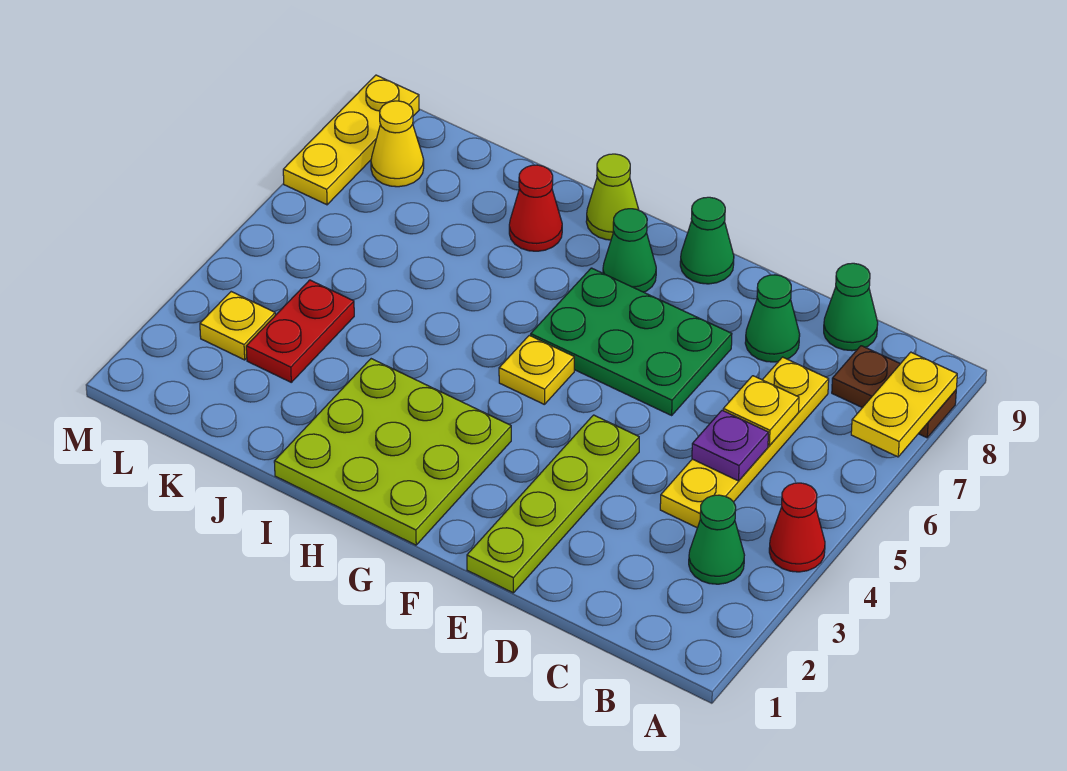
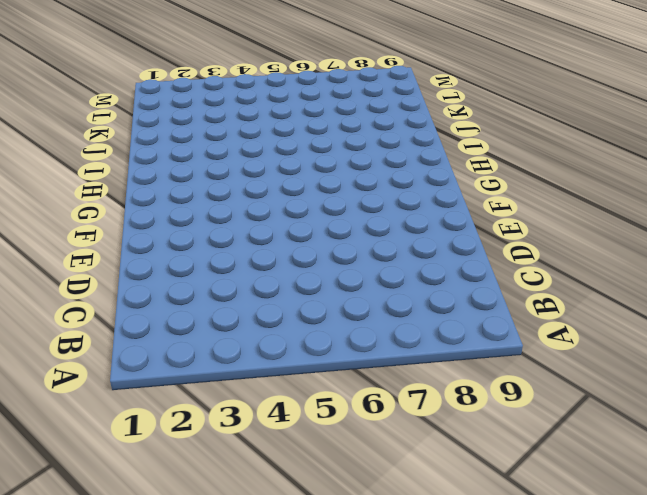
none -> red cone A4 level 1
none -> brown plate A8:B8 level 1
none -> green cone B3 level 1

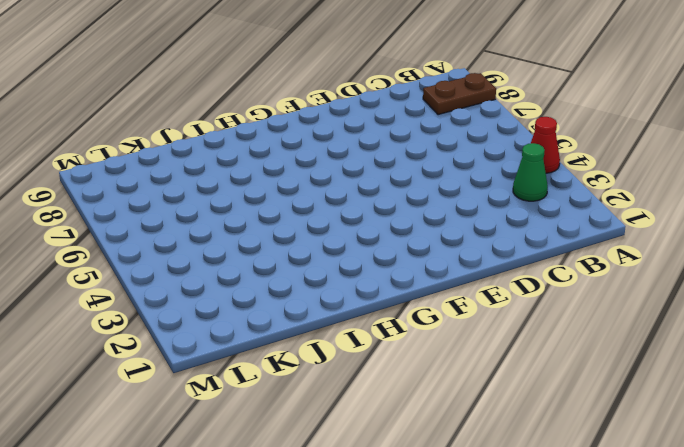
none -> yellow plate C4:C7 level 1
none -> green cone C9 level 1
none -> green cone D8 level 1

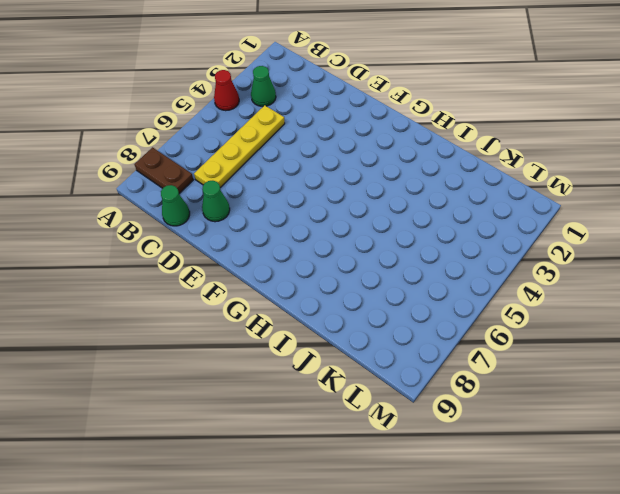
none -> lime plate E1:E4 level 1
none -> green plate E6:G7 level 1
none -> green cone F9 level 1

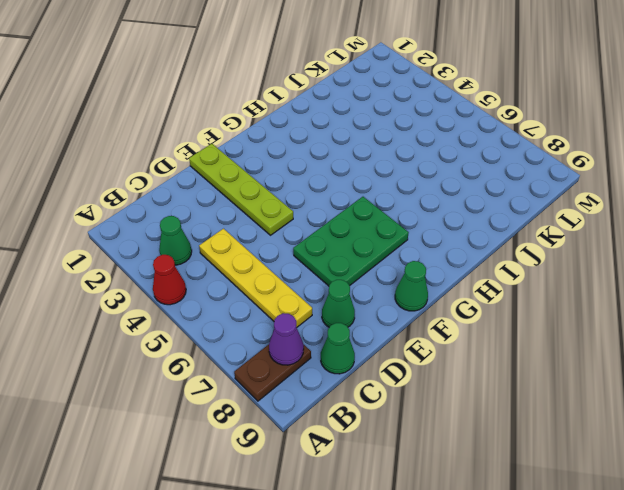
purple cone B8 level 2 -> none
none -> lime plate G1:I3 level 1
none -> yellow plate G5 level 1
none -> green cone G8 level 1

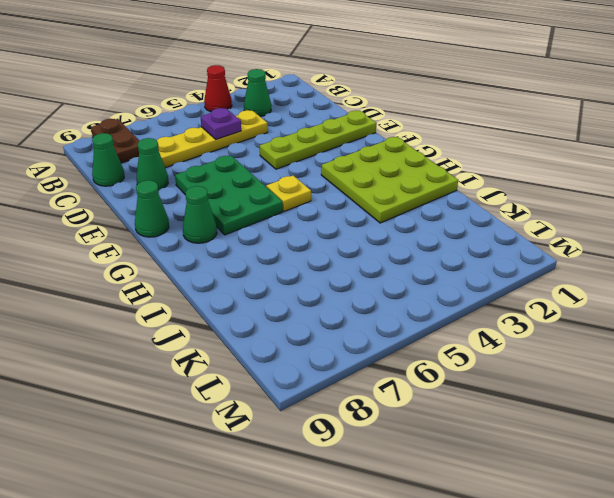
none -> lime cone H9 level 1
none -> red cone I8 level 1
none -> red plate K3:K4 level 1

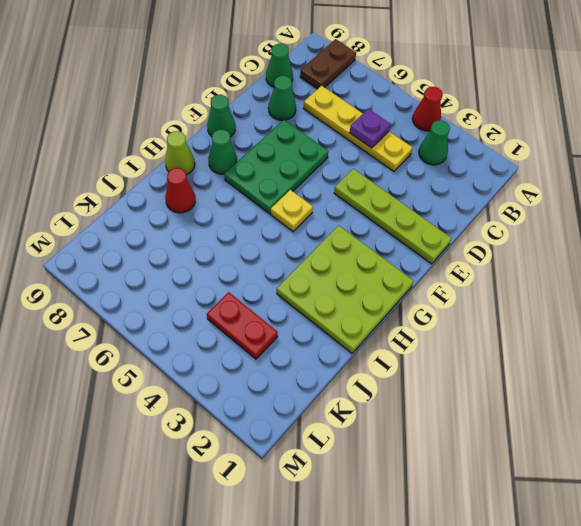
none -> yellow plate L3 level 1
none -> yellow cone L8 level 1
none -> yellow plate M7:M9 level 1

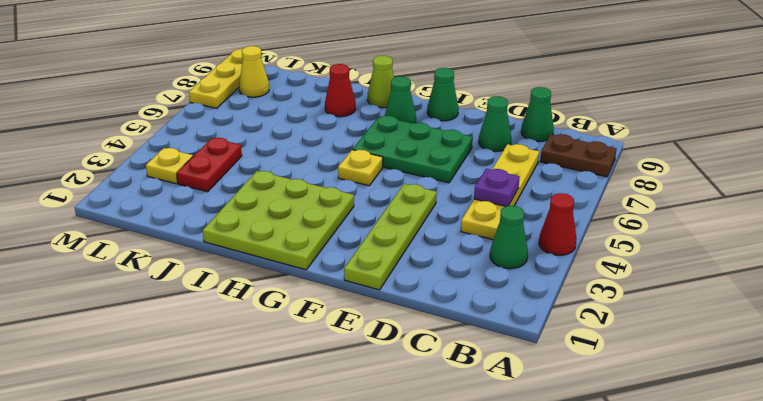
none -> yellow plate A7:A8 level 2
none -> yellow plate C6 level 2

